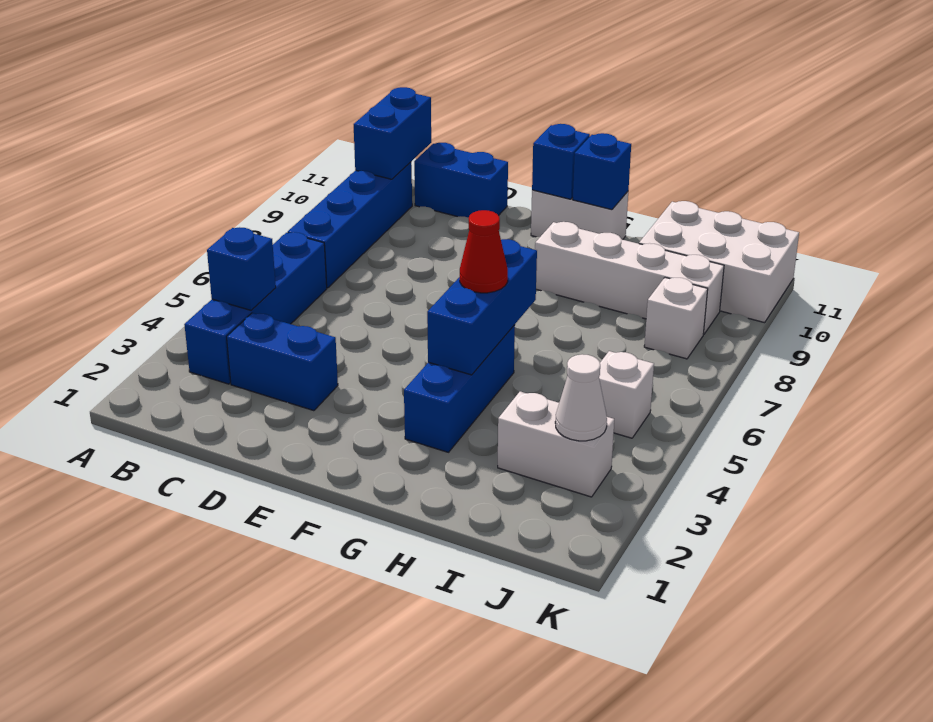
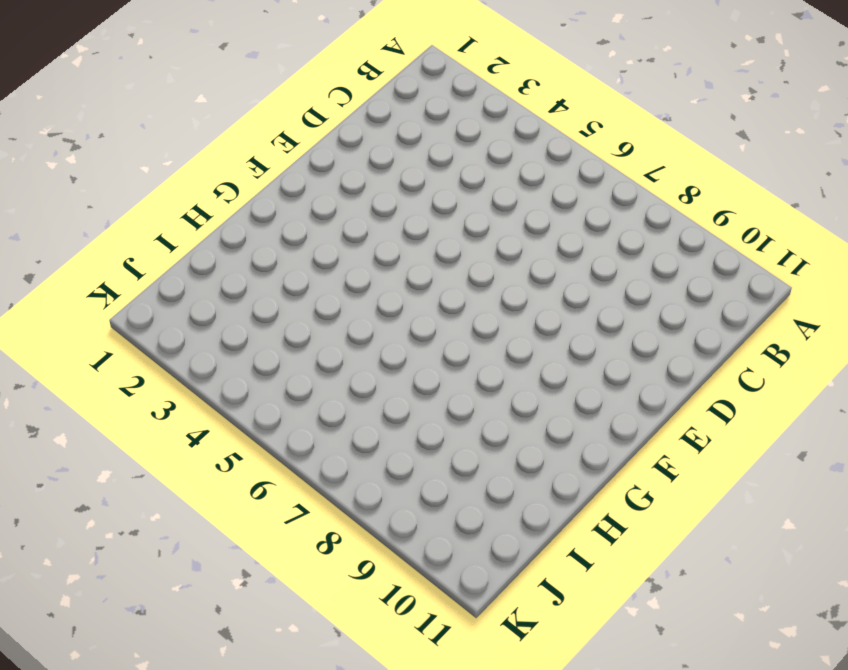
none -> blue brick B3:B6 level 1
none -> blue brick B7:B10 level 1
none -> blue brick C3:D3 level 1

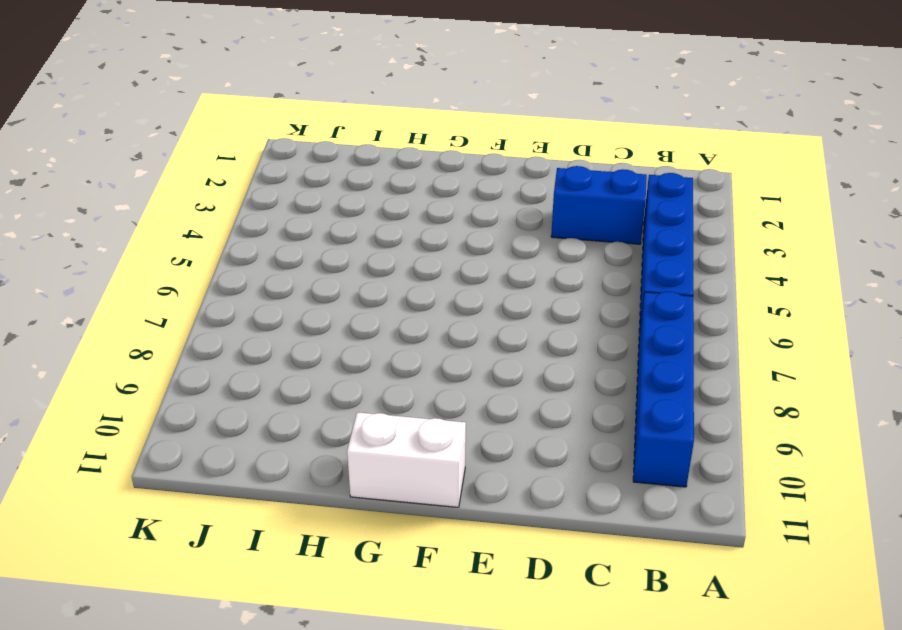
none -> blue brick C11:D11 level 1
none -> blue brick G3:G5 level 1
none -> white brick G9:J9 level 1

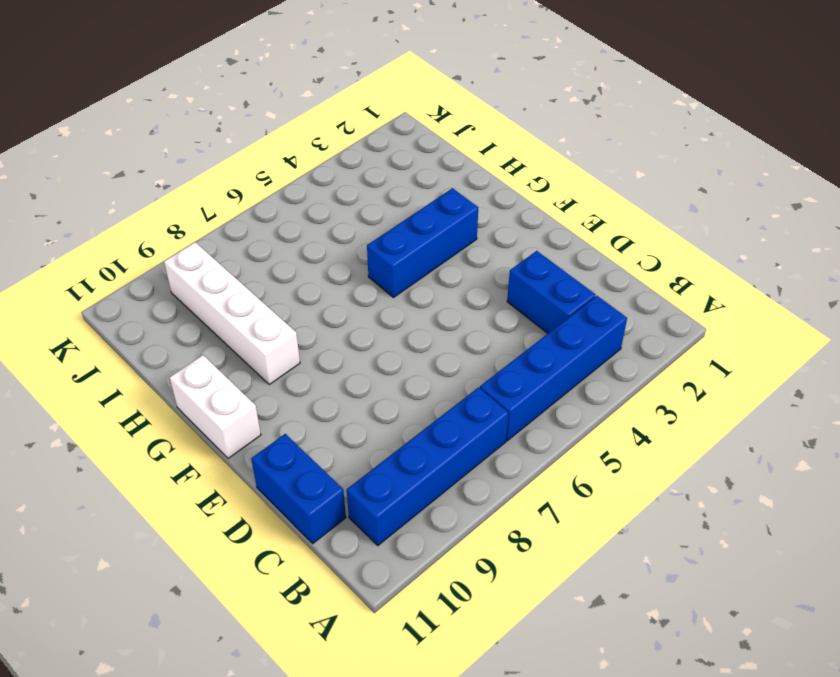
none -> white brick I3:J3 level 1
none -> white brick I10:K11 level 1
none -> white brick J5 level 1

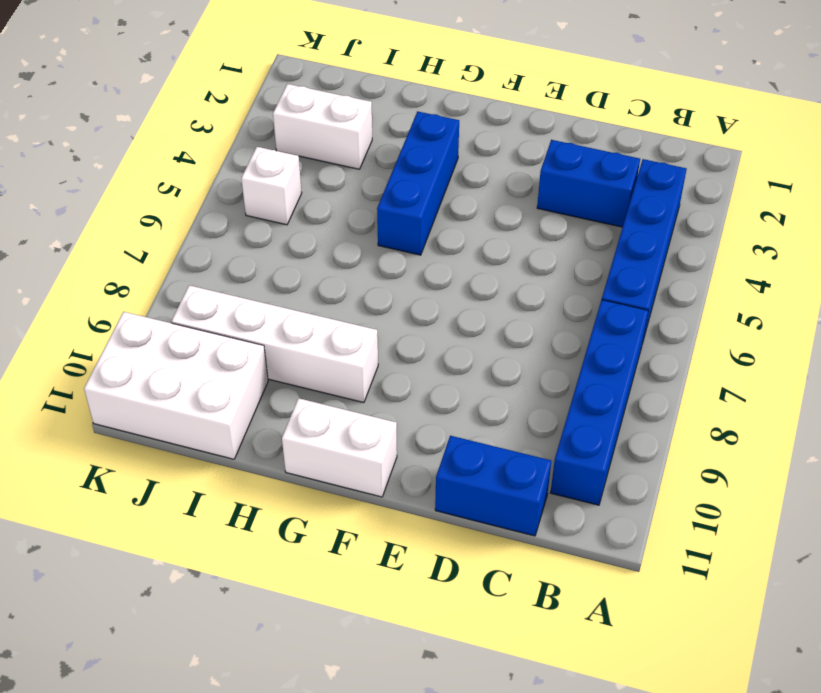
none -> white brick J8 level 1
none -> blue brick B4 level 2
none -> blue brick B10:B11 level 2

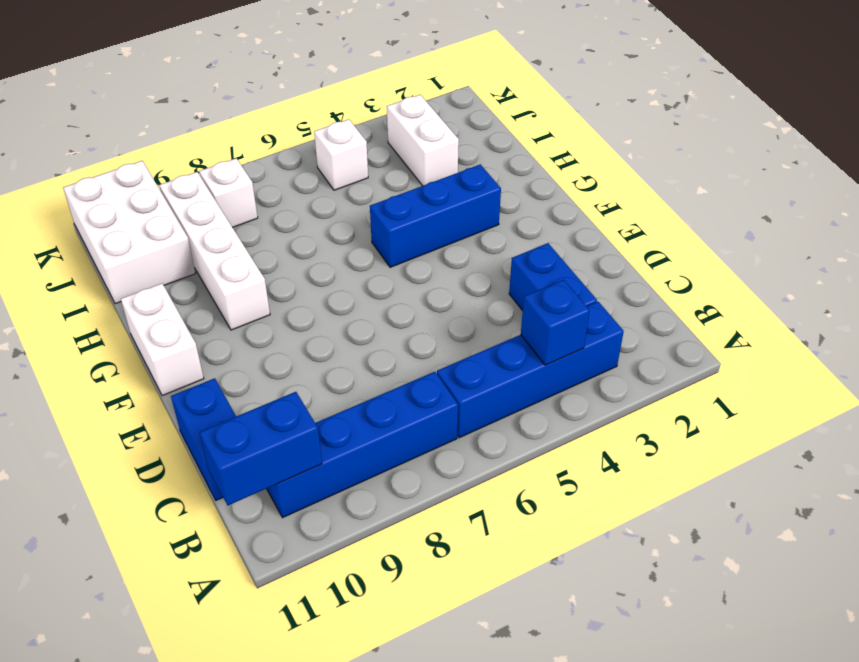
none -> blue brick F11 level 2
none -> blue brick G4:G6 level 2
none -> blue brick G11 level 2

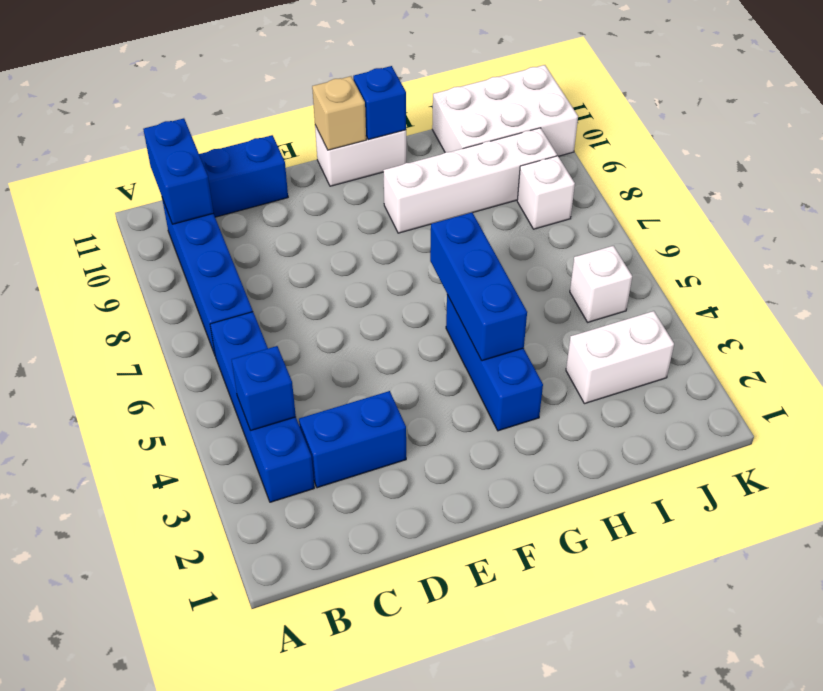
tan brick F11 level 2 -> blue brick F11 level 2
none -> white cone J3 level 2
none -> red cone G5 level 3

